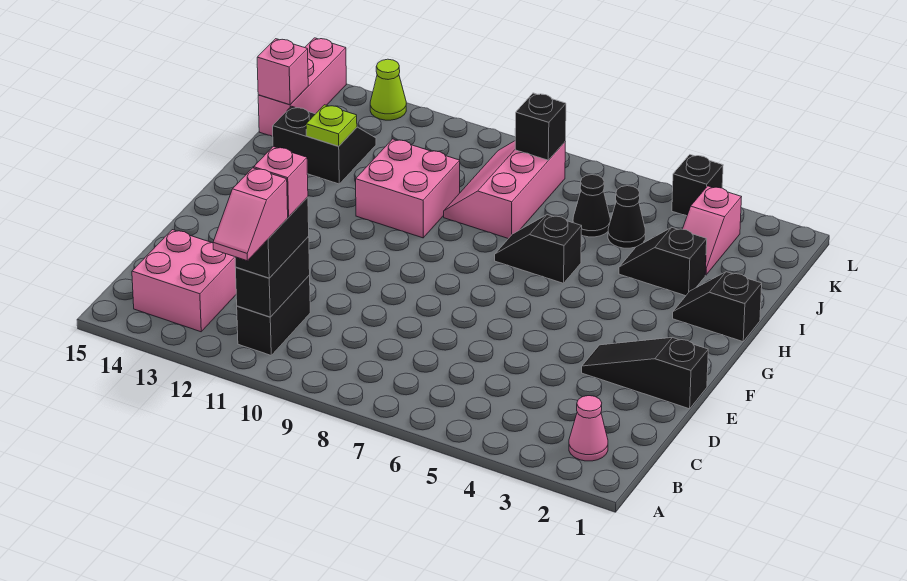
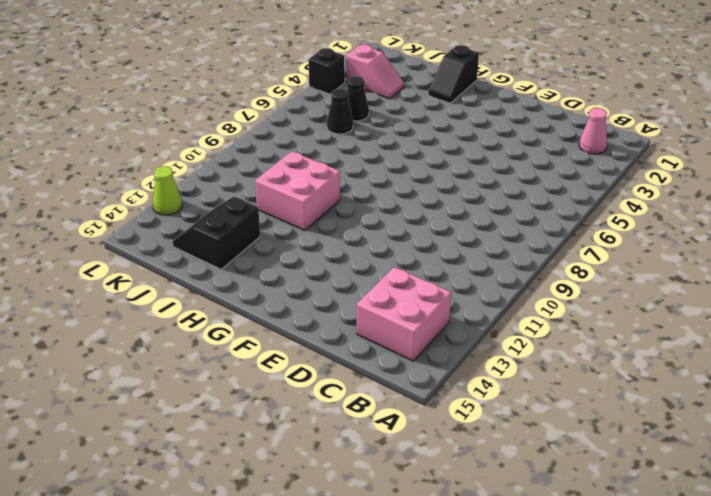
none -> black brick B11:C11 level 1
none -> black slope E1:E3 level 1 top 1
none -> black slope H6:H7 level 1 top 6

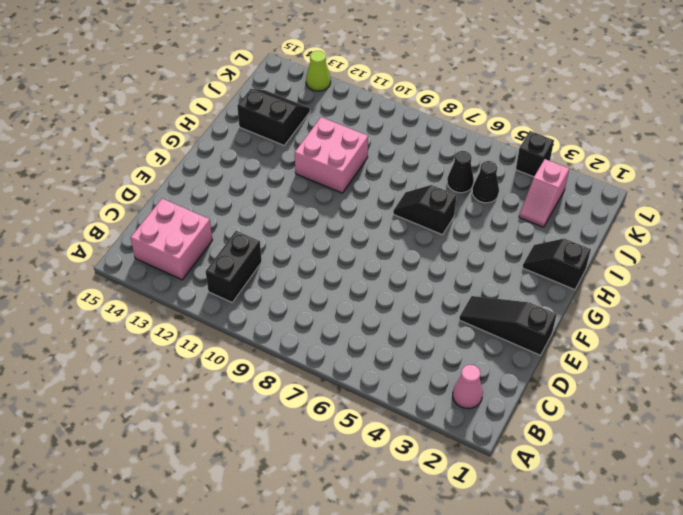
none -> black slope I3:I4 level 1 top 3
none -> pink slope I8:K9 level 1 top 8
none -> pink brick J15:L15 level 1

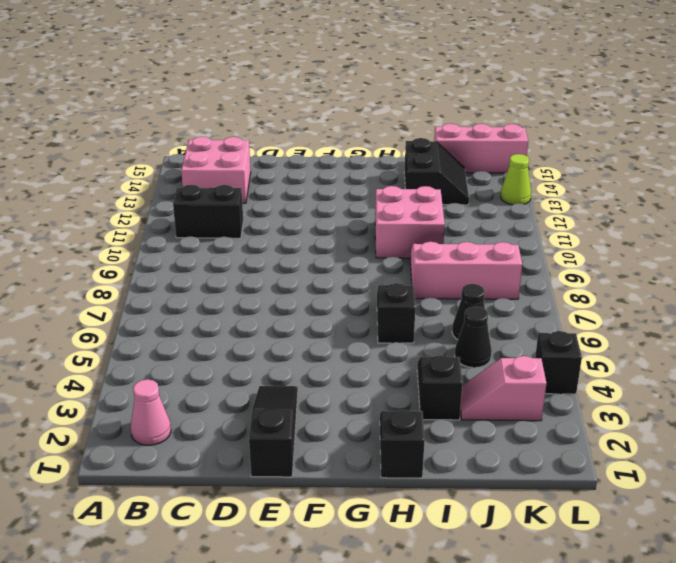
none -> black brick B11:C11 level 2
none -> lime plate I13 level 2
none -> pink brick J15 level 2

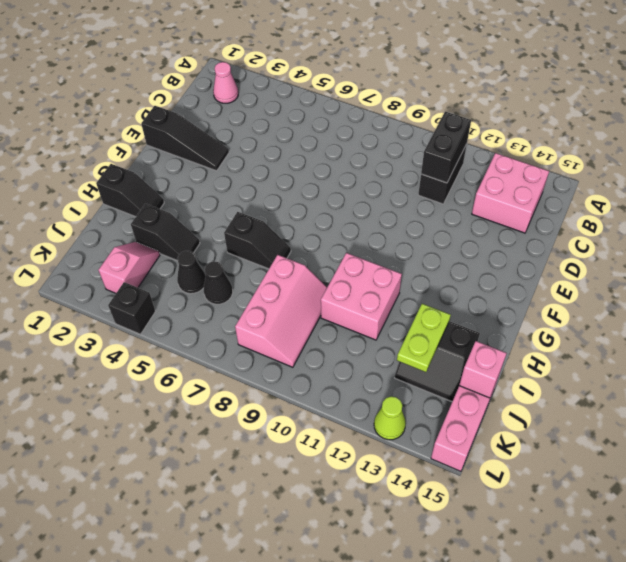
lime plate I13:J13 level 2 -> lime plate I13 level 2
none -> black brick K8 level 2
none -> black brick B11:C11 level 3
none -> pink slope A11:B11 level 4 top B

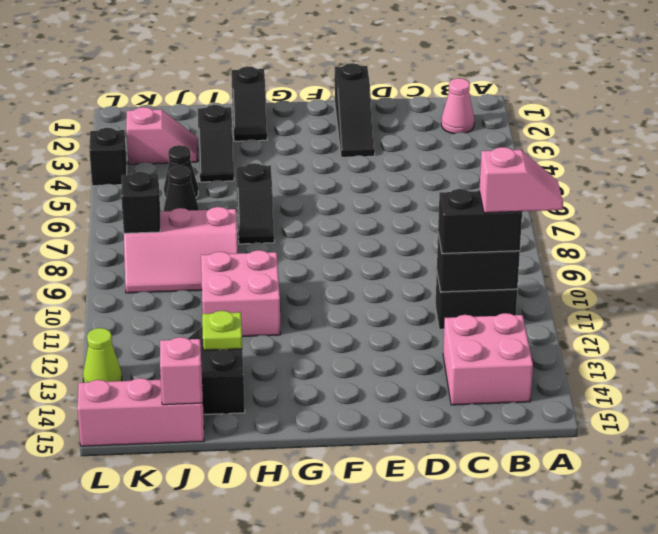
none -> pink brick C11 level 4

